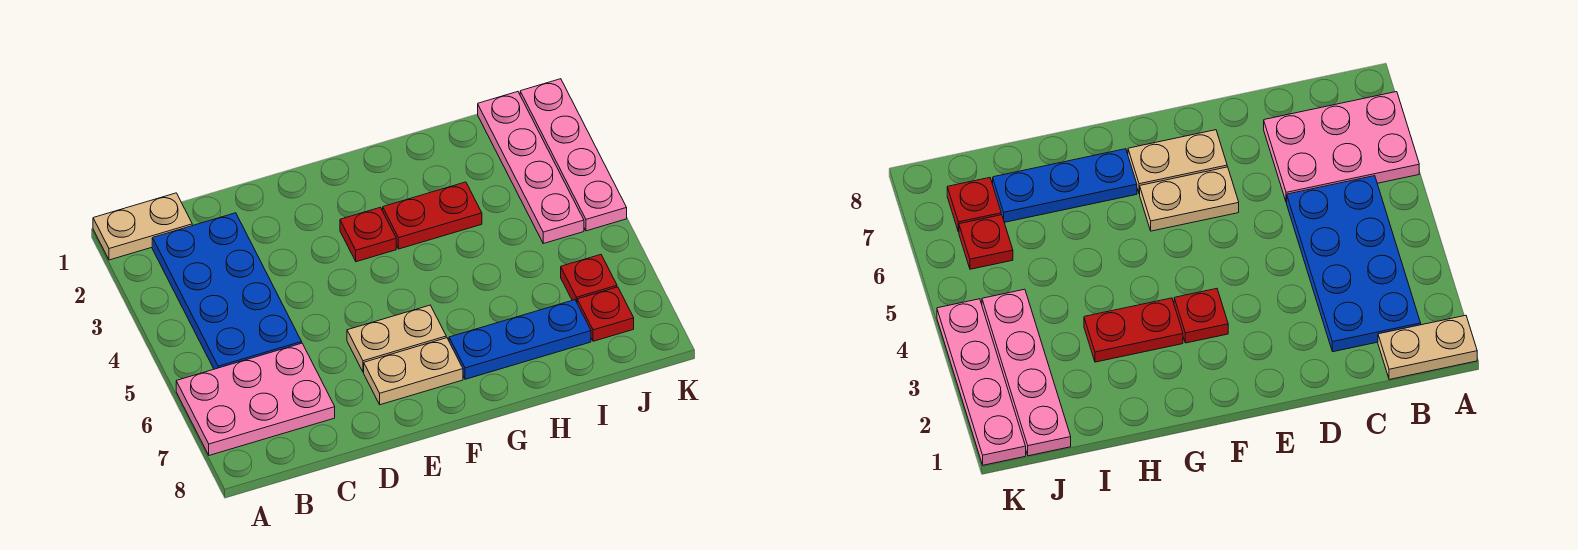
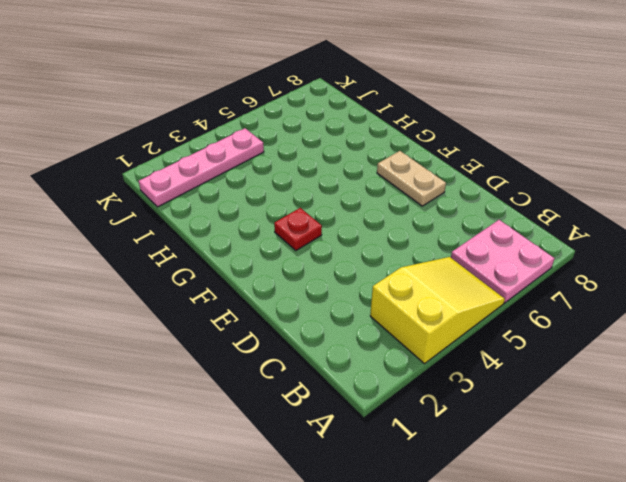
yellow slope A3:B5 level 1 top 3 -> blue plate B2:C5 level 1
pink plate A6:B7 level 1 -> pink plate A6:C7 level 1
none -> tan plate A1:B1 level 1
none -> tan plate E6:F6 level 1
none -> red plate G3:H3 level 1

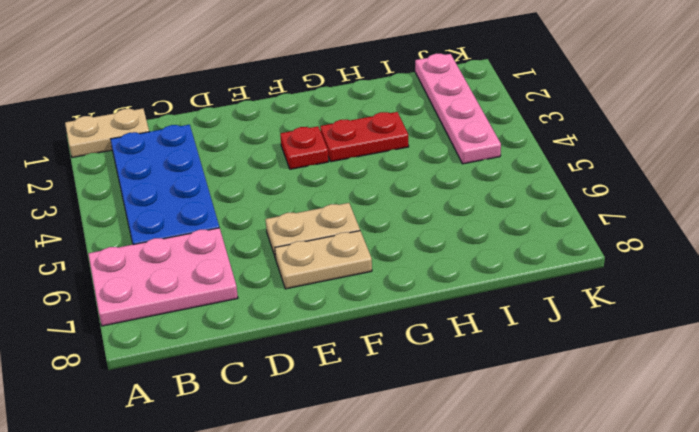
none -> blue plate G7:I7 level 1
none -> red plate J6 level 1
none -> red plate J7 level 1

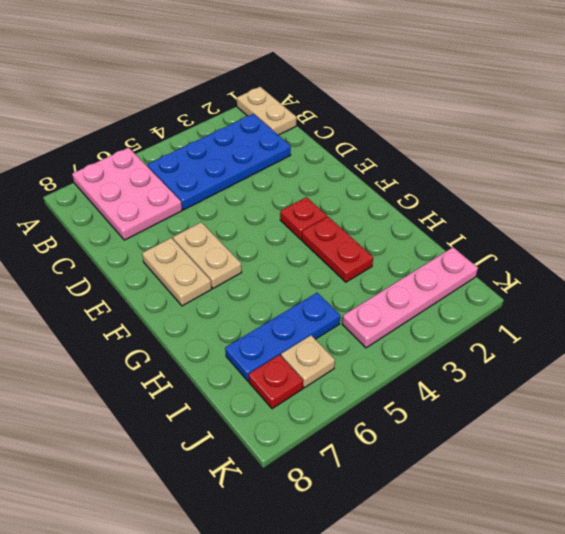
blue plate I5:I7 level 1 -> blue plate G7:I7 level 1
tan plate J6 level 1 -> red plate J6 level 1
none -> pink plate K1:K4 level 1

